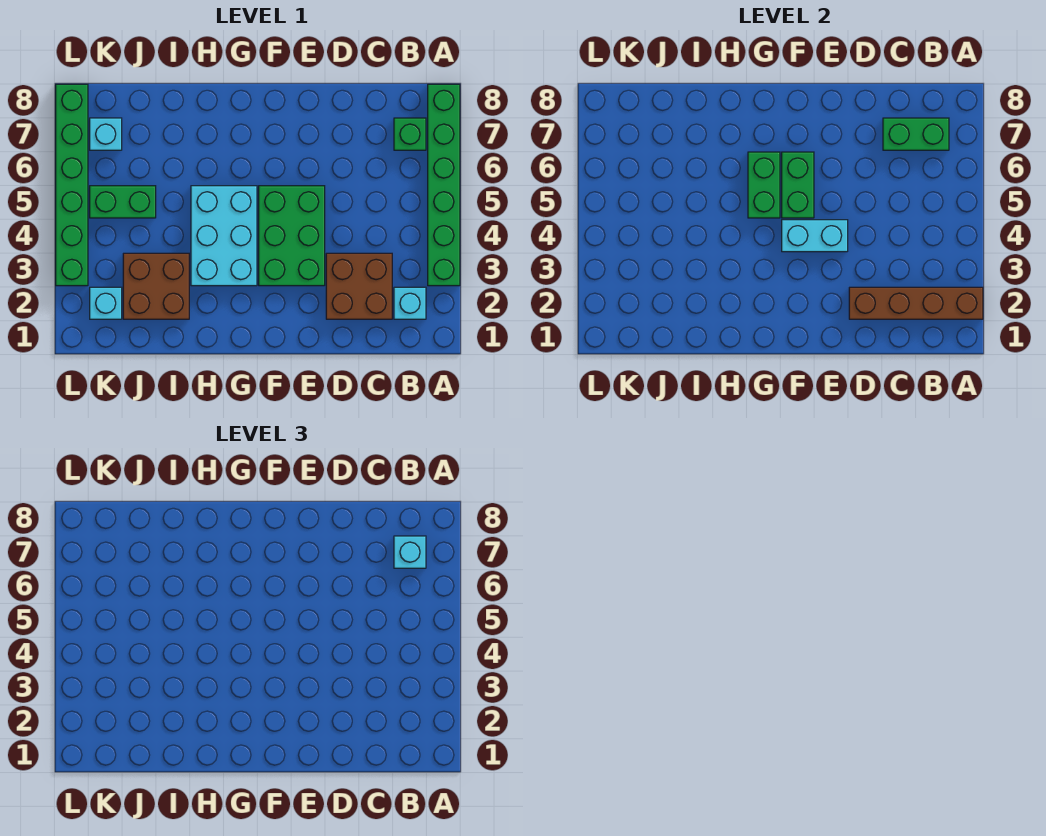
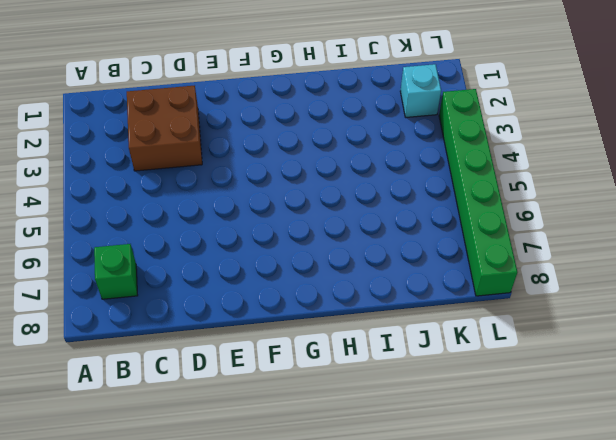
none -> green brick A3:A8 level 1
none -> cyan brick B2 level 1
none -> green brick E3:F5 level 1

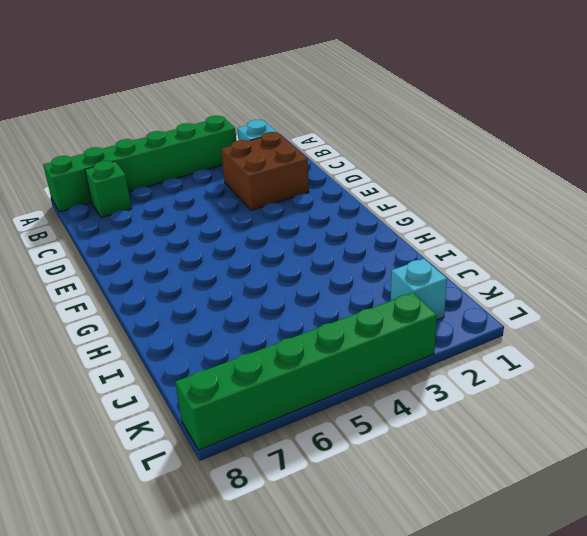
none -> green brick E3:F5 level 1
none -> cyan brick G3:H5 level 1
none -> brown brick I2:J3 level 1

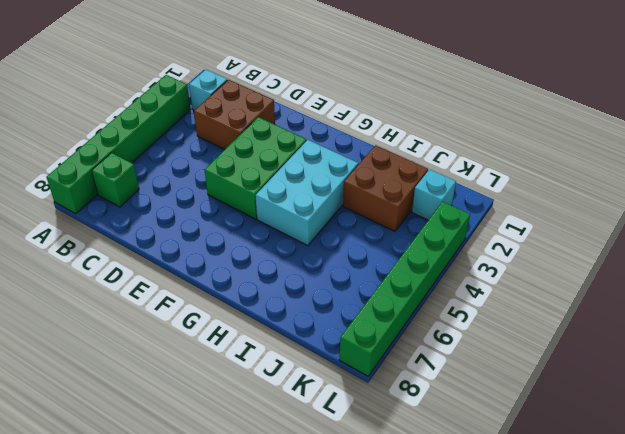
none -> green brick J5:K5 level 1
none -> cyan brick K7 level 1
none -> brown brick A2:D2 level 2

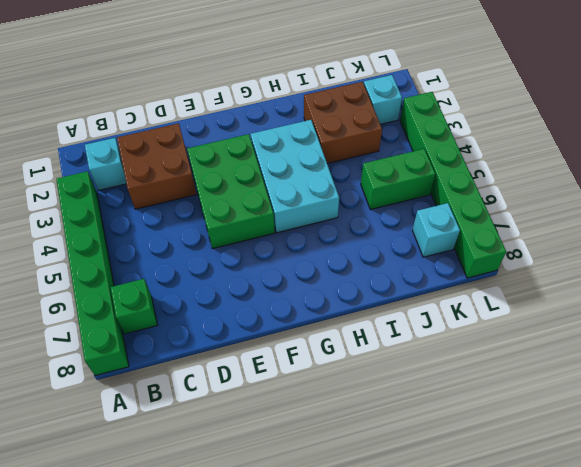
none -> brown brick A2:D2 level 2
none -> green brick B7:C7 level 2
none -> cyan brick E4:F4 level 2

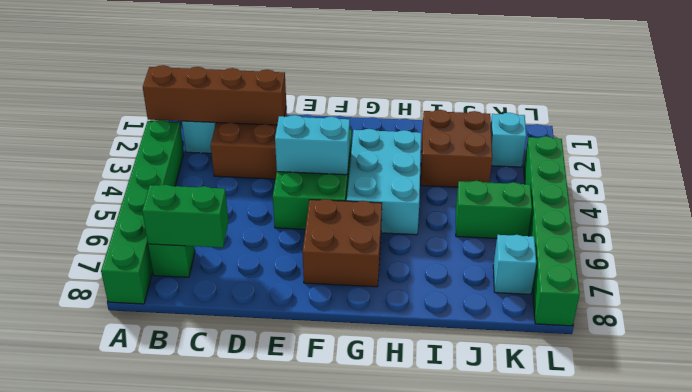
brown brick F6:G7 level 1 -> none
none -> green brick F5:F6 level 2
none -> green brick G5:G6 level 2
none -> cyan brick B7 level 3

